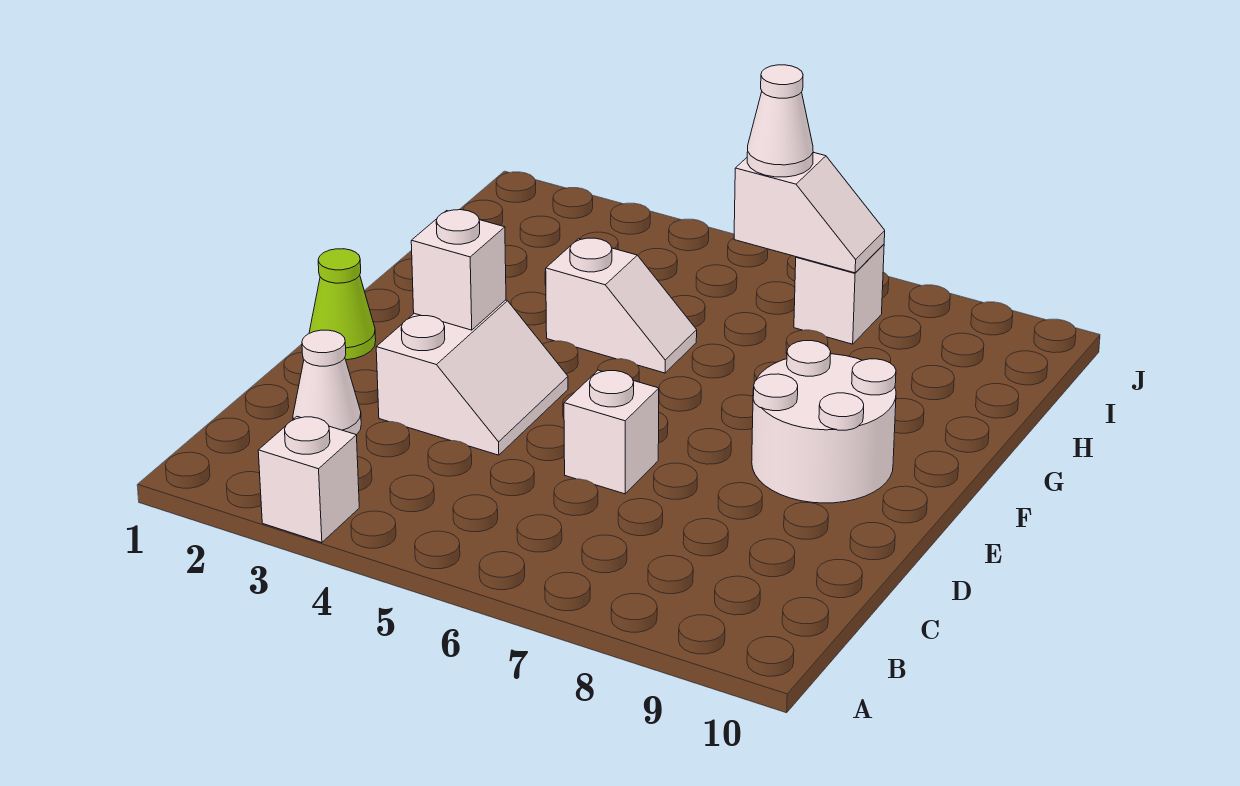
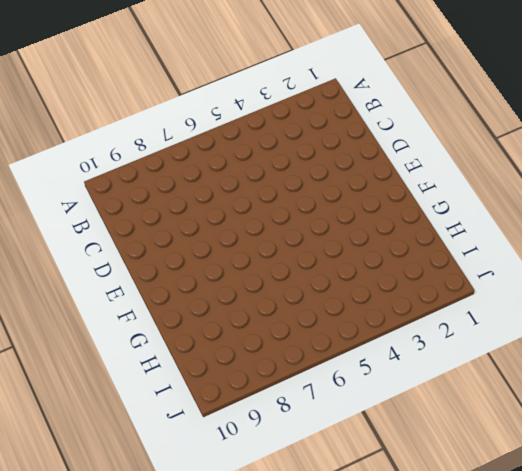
none -> white brick A3 level 1
none -> white cone C2 level 1

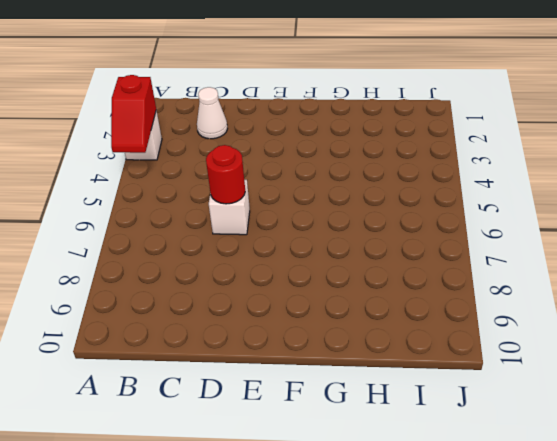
red slope A3:A4 level 2 top 3 -> none
red round brick D6 level 2 -> none
none -> white slope D3:E4 level 1 top 3
none -> lime cone E1 level 1

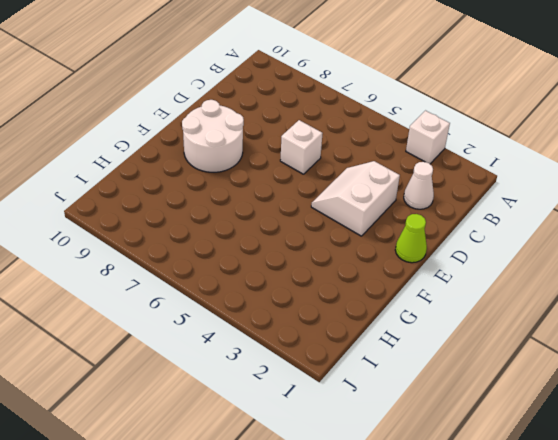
none -> white slope G4:G5 level 1 top 4
none -> white brick I7 level 1

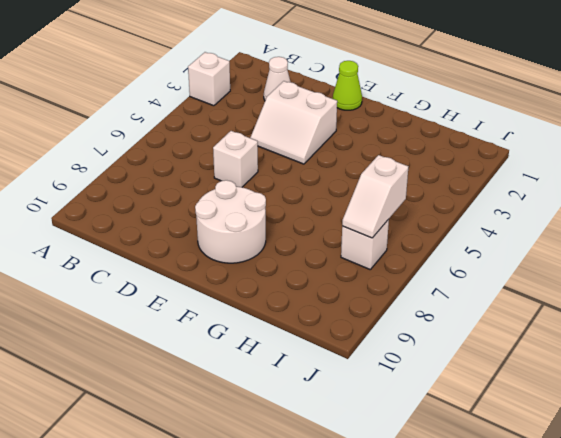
none -> white slope G4:G5 level 1 top 4
none -> white brick E3 level 2

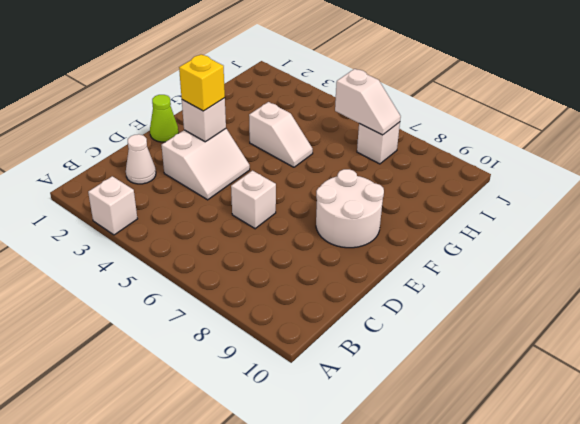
yellow brick E3 level 3 -> none
none -> white cone I6 level 3

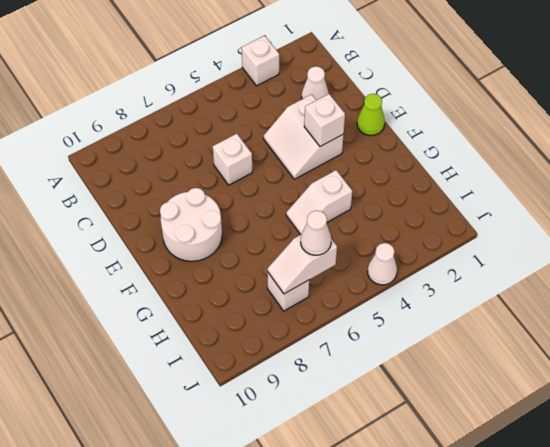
white cone J4 level 1 -> none

